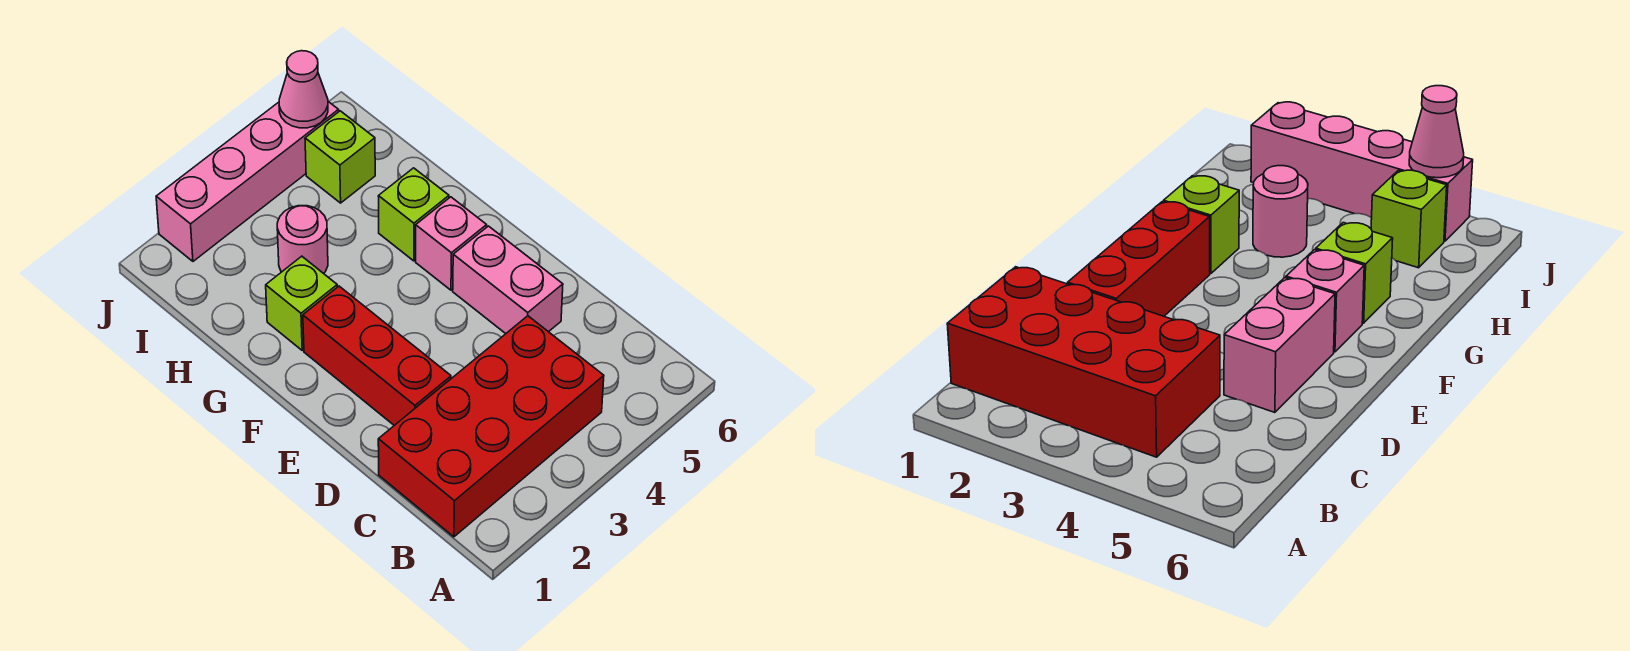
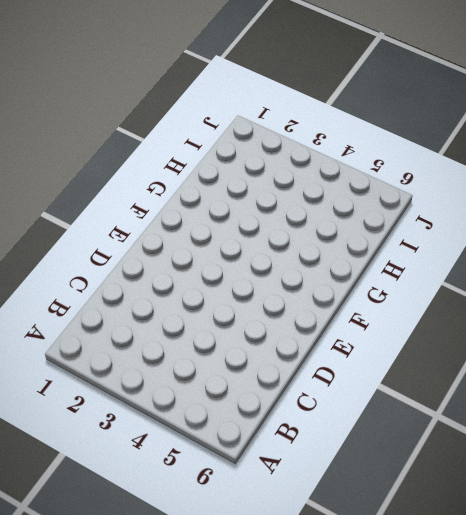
none -> red brick B1:C4 level 1
none -> red brick D2:F2 level 1

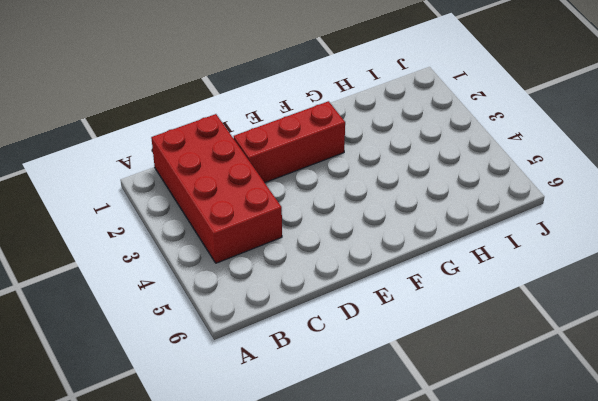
none -> pink brick D5:E5 level 1
none -> pink brick F5 level 1

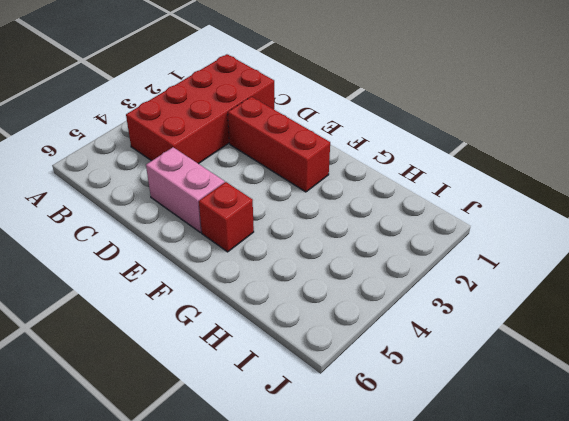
red brick F5 level 1 -> pink brick F5 level 1
none -> lime brick G2 level 1
none -> lime brick G5 level 1

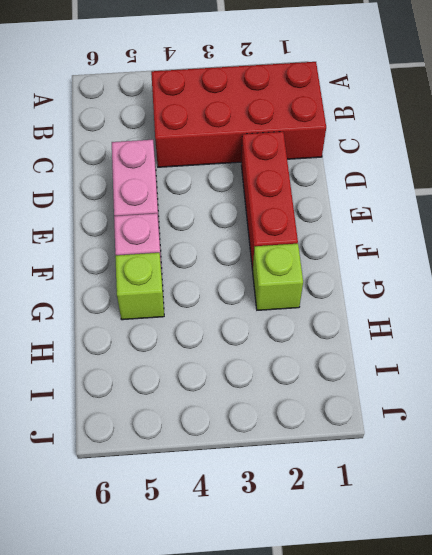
none -> pink round brick H3 level 1
none -> lime brick I5 level 1

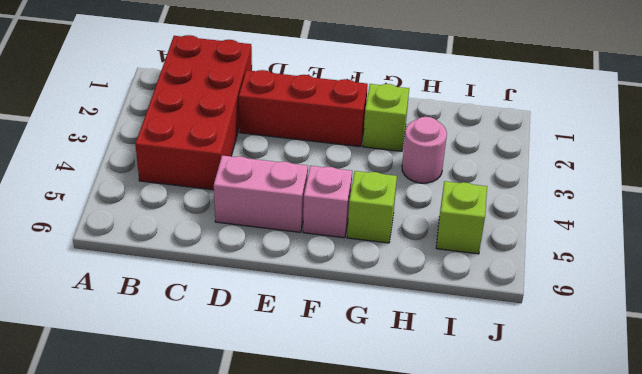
none -> pink brick J2:J5 level 1
none -> pink cone J5 level 2

